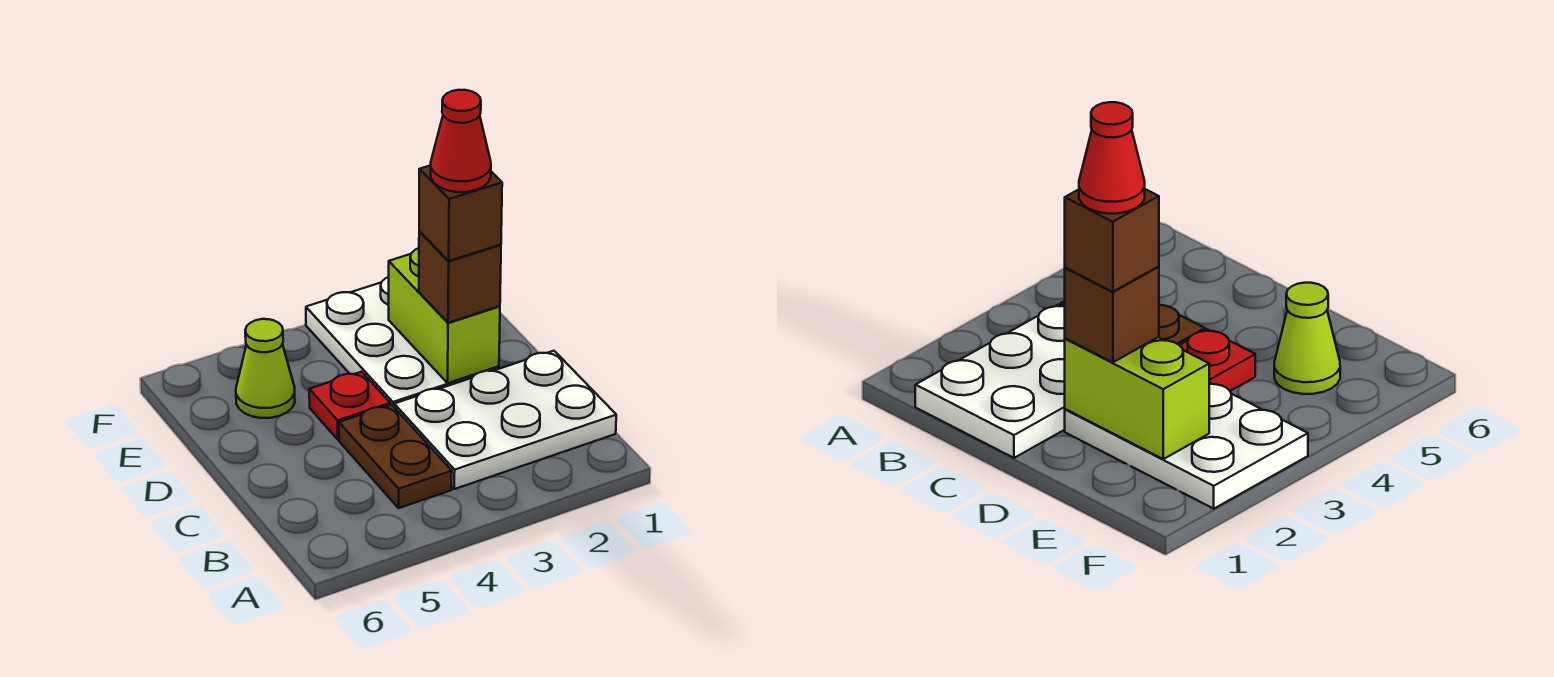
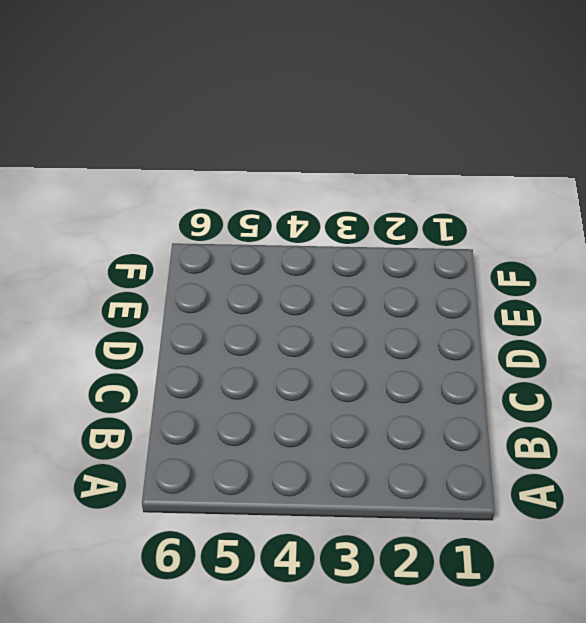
none -> white plate B1:C3 level 1
none -> brown plate B4:C4 level 1

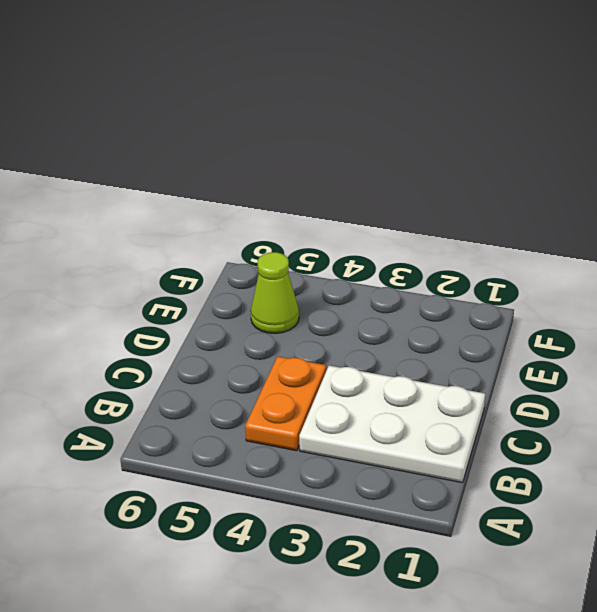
orange plate B4:C4 level 1 -> brown plate B4:C4 level 1
none -> white plate D2:F3 level 1
none -> red plate D4 level 1

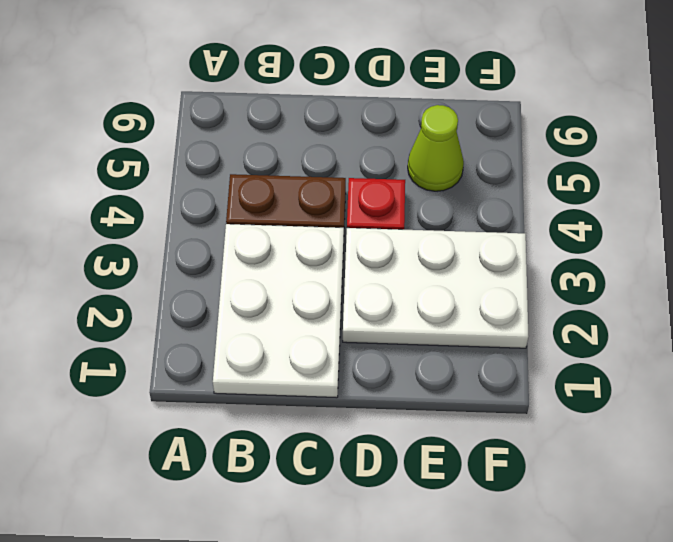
none -> lime brick D2:E2 level 2
none -> brown brick D2 level 3

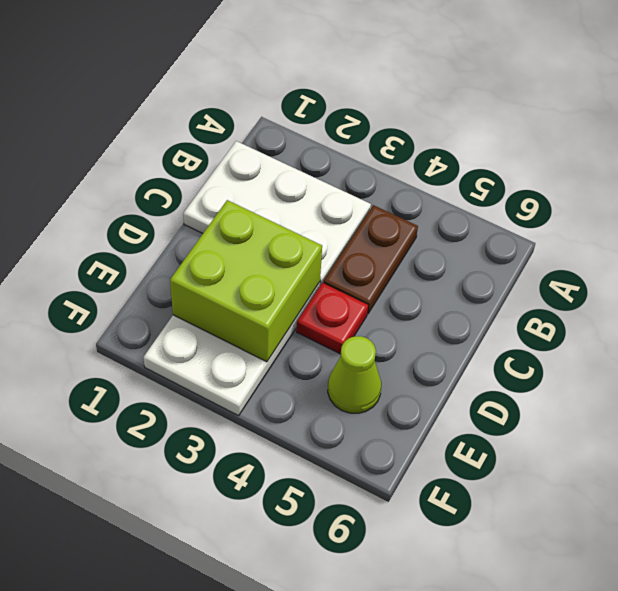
lime brick D2:E3 level 2 -> lime brick D2:E2 level 2
none -> brown brick D2 level 3
none -> brown brick D2 level 4

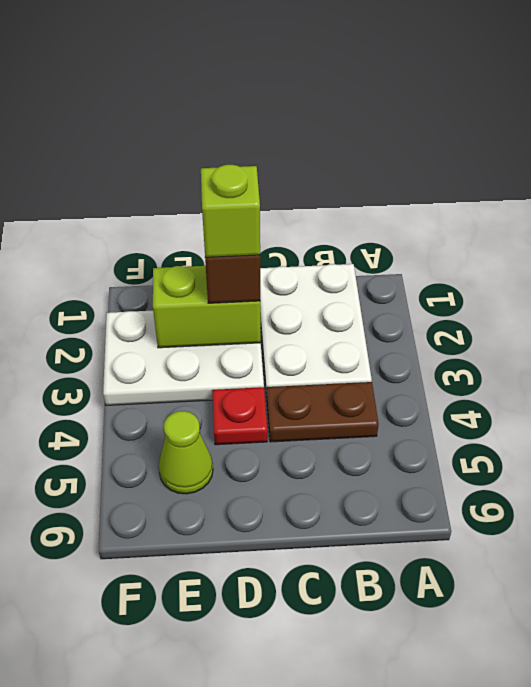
lime brick D2 level 4 -> brown brick D2 level 4
none -> red cone D2 level 5

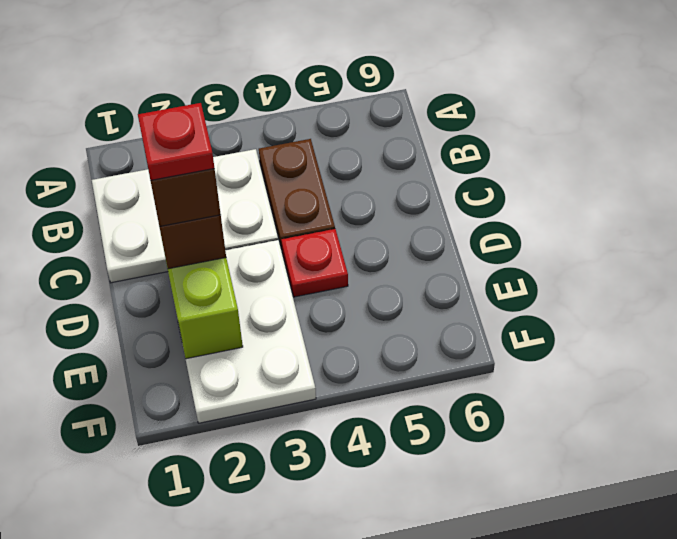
red plate D2 level 5 -> red cone D2 level 5
none -> lime cone E5 level 1

